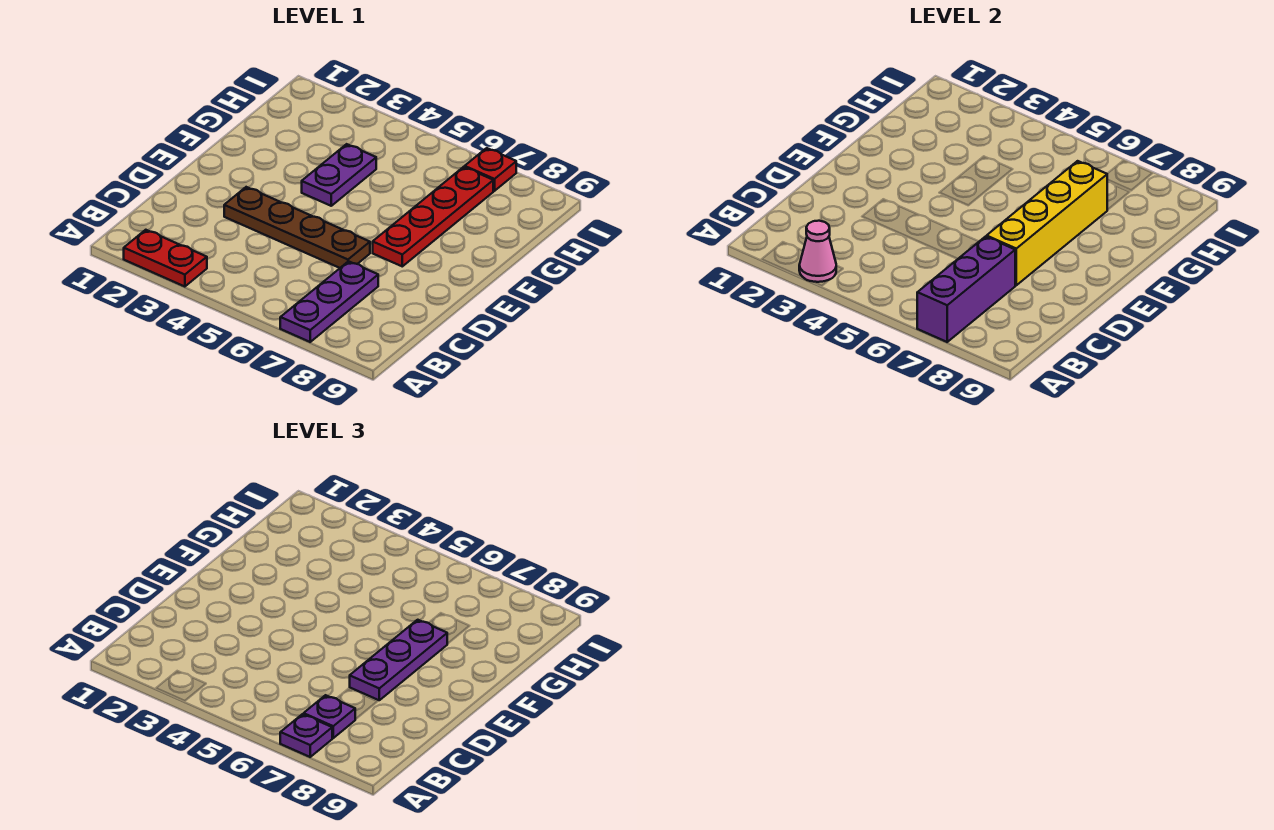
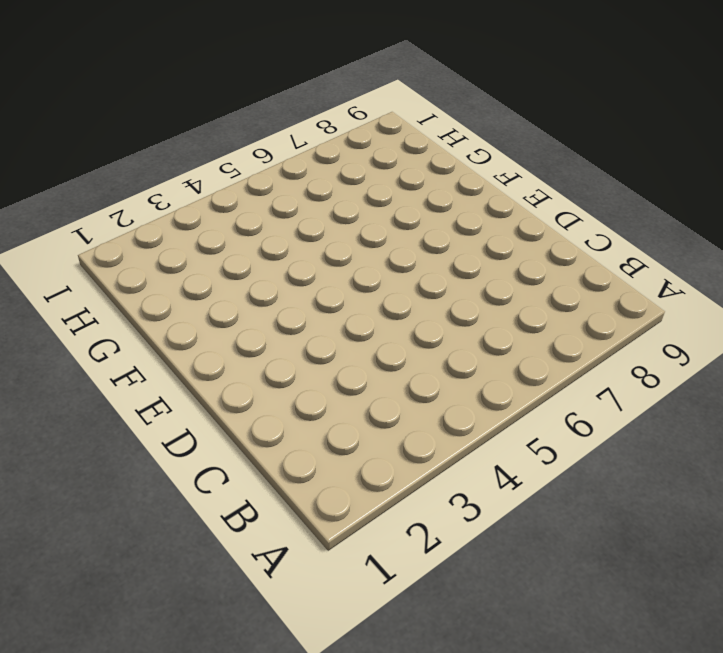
none -> red plate A2:A3 level 1
none -> purple plate A7:C7 level 1
none -> brown plate D3:D6 level 1

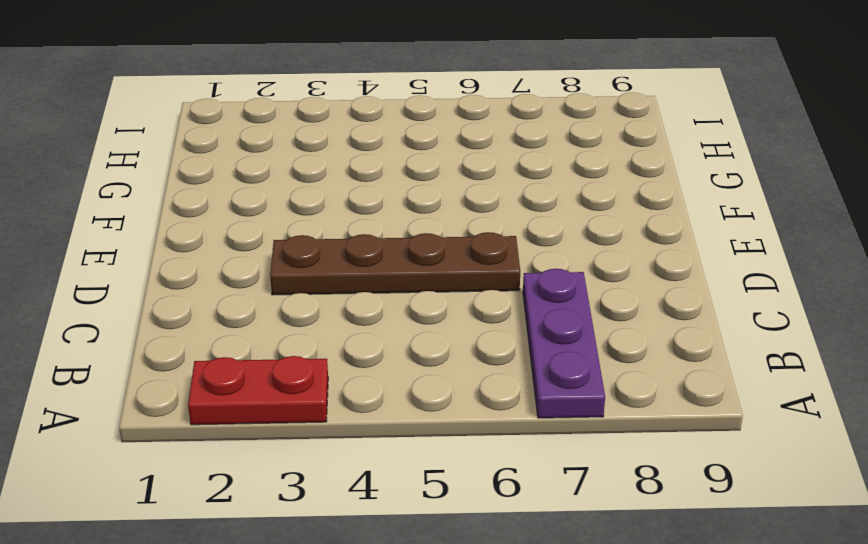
none -> red plate E7:H7 level 1
none -> purple plate F4:G4 level 1
none -> red plate I7 level 1

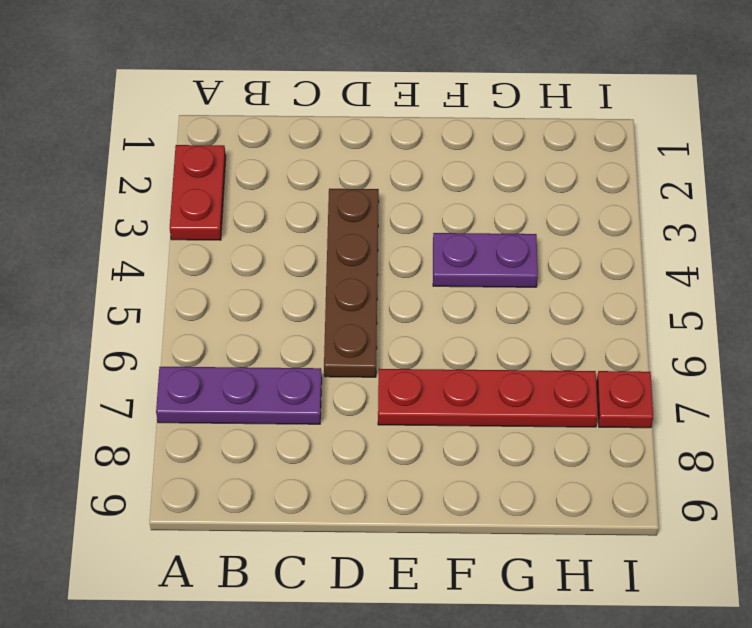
none -> pink cone A3 level 2
none -> purple brick A7:C7 level 2
none -> yellow brick D7:G7 level 2

